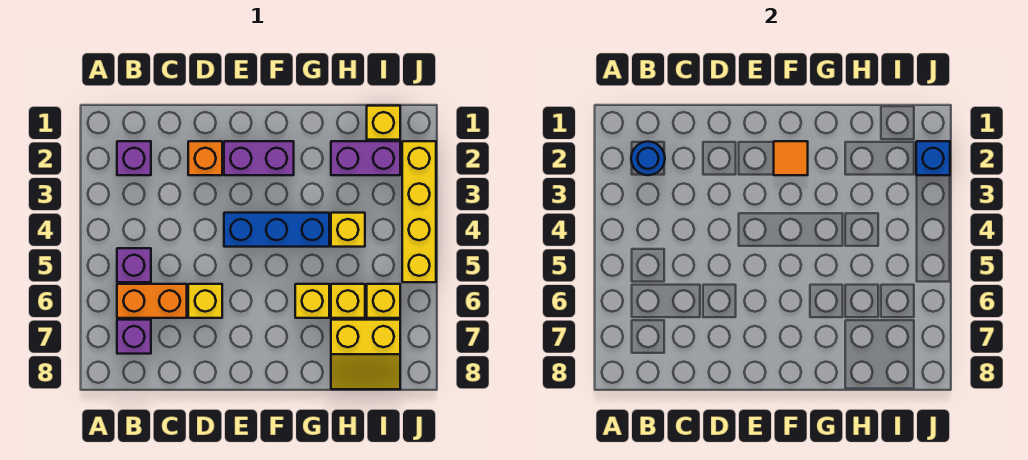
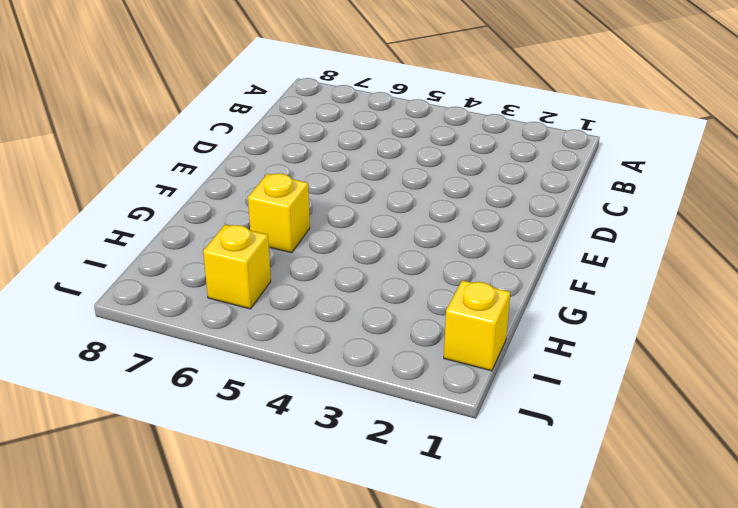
none -> purple brick B2 level 1
none -> purple brick B5 level 1
none -> orange brick B6:C6 level 1

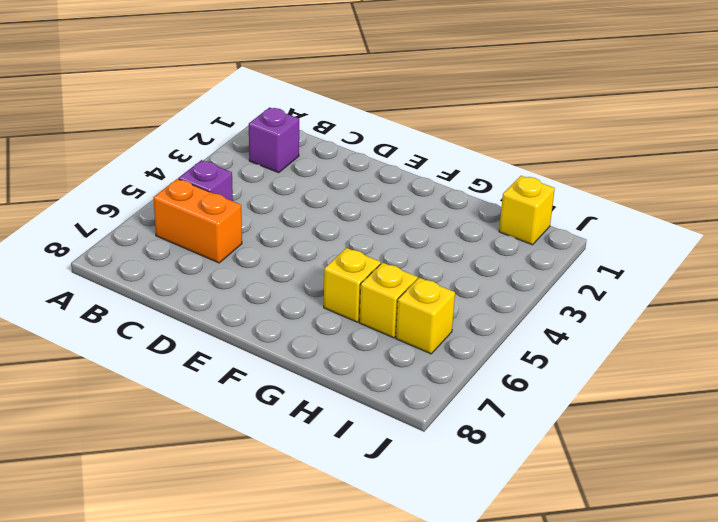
none -> purple brick B7 level 1
none -> orange brick D2 level 1
none -> yellow brick D6 level 1

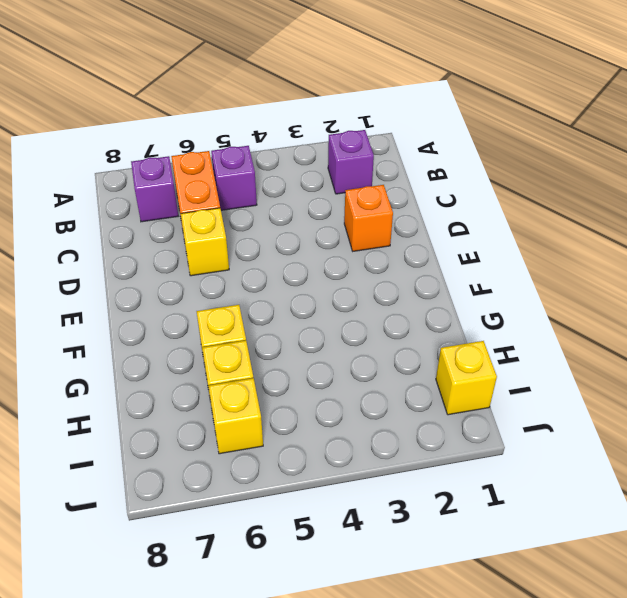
none -> purple brick E2:F2 level 1
none -> blue brick E4:G4 level 1
none -> purple brick H2:I2 level 1

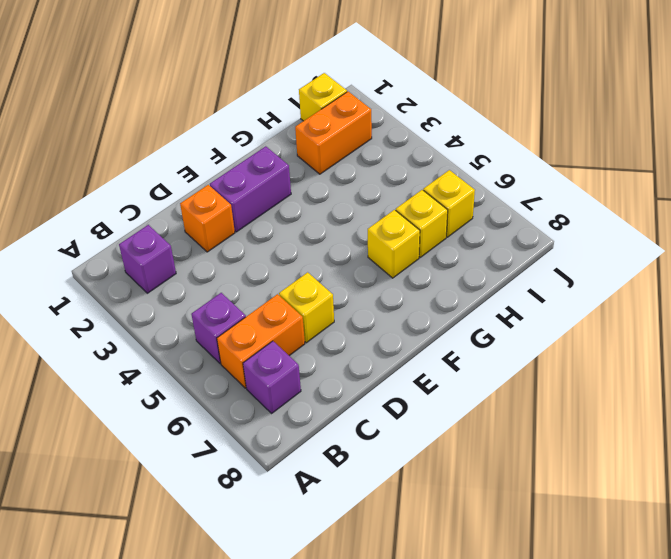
orange brick H2:I2 level 1 -> purple brick H2:I2 level 1
none -> blue brick E4:G4 level 1
none -> yellow brick H4 level 1
none -> yellow slope H7:I8 level 1 top 7

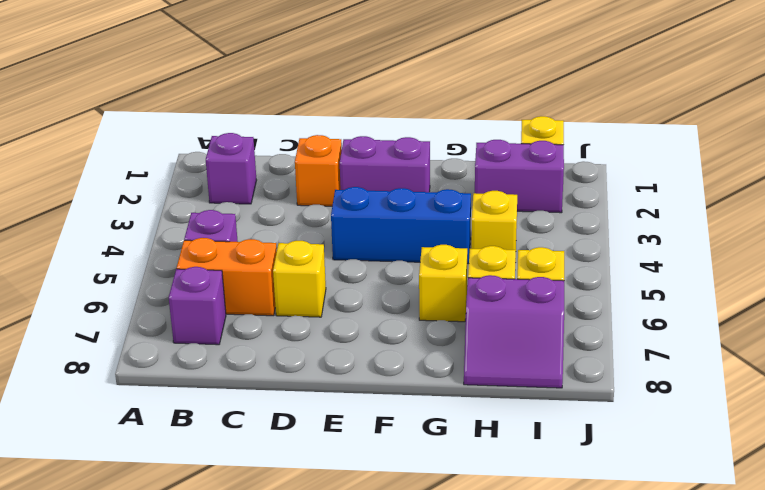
purple slope H7:I8 level 1 top 7 -> yellow slope H7:I8 level 1 top 7
none -> yellow brick J2:J5 level 1
none -> blue round brick B2 level 2
none -> orange tile F2 level 2

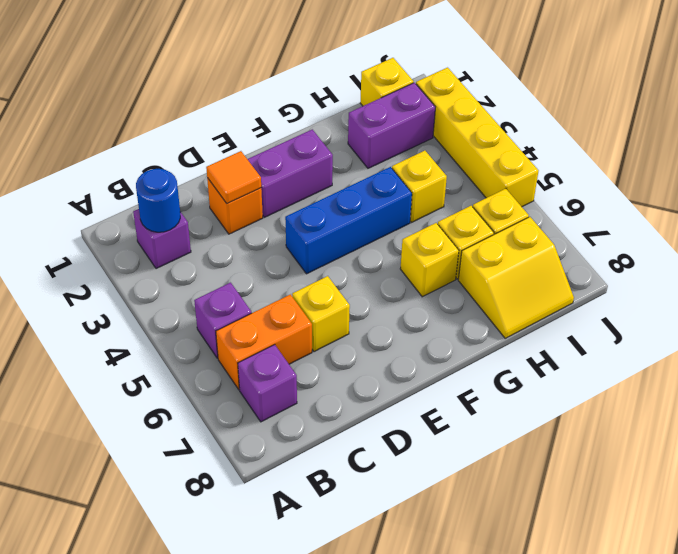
orange tile D2 level 2 -> orange tile F2 level 2
none -> blue brick J2 level 2

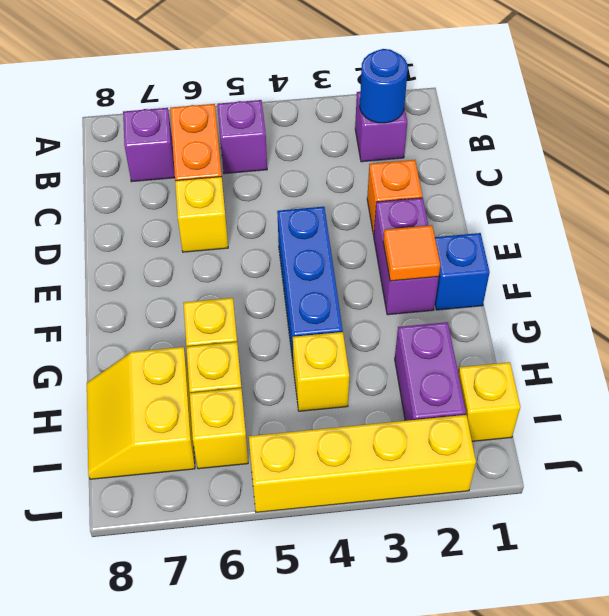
blue brick F1 level 1 -> blue brick J2 level 2

